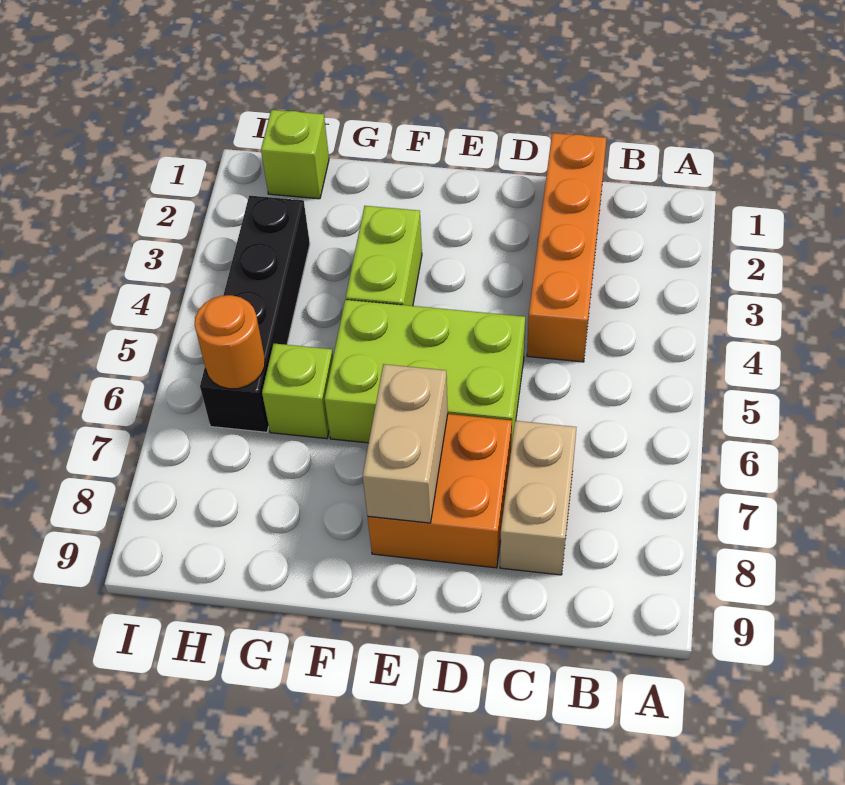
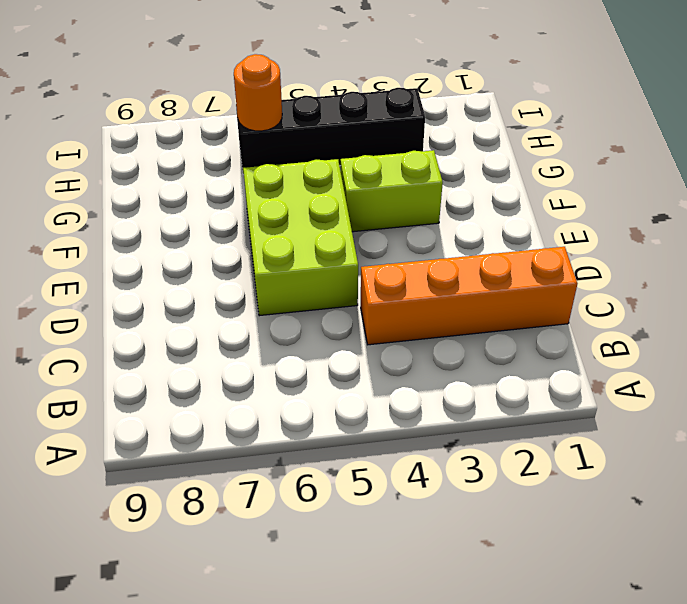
none -> tan brick C7:C8 level 1
none -> orange brick D7:E8 level 1

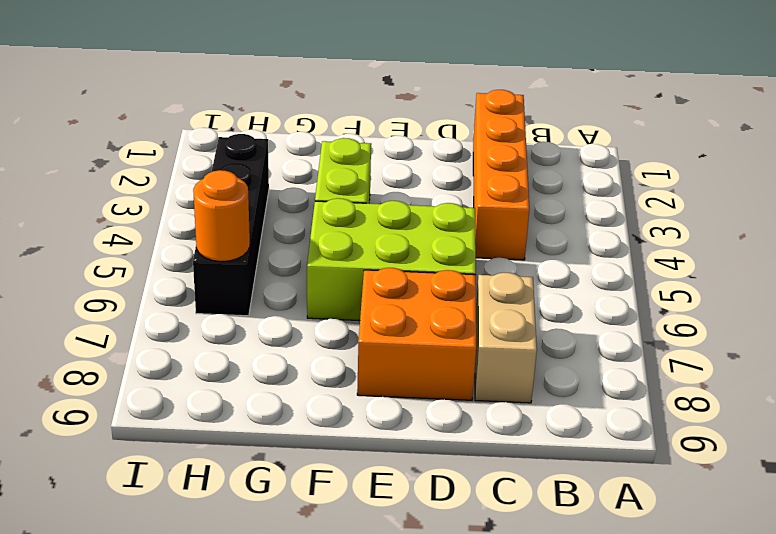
none -> lime brick G6 level 1
none -> lime brick H1 level 1

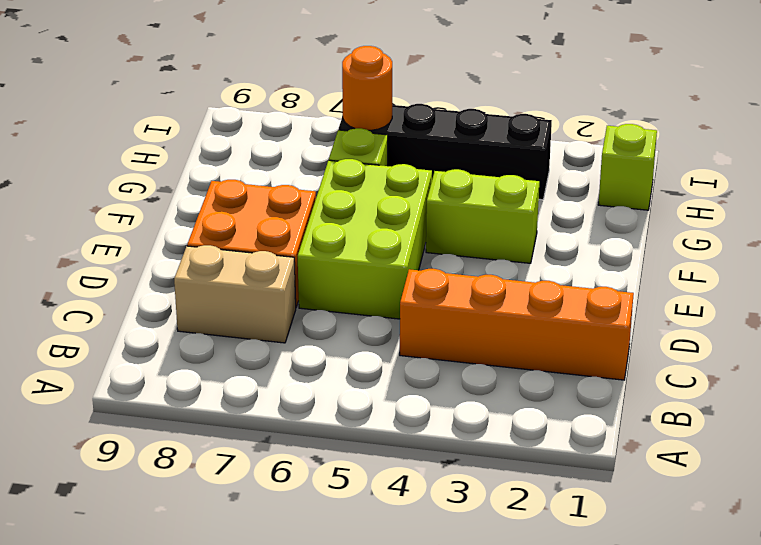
none -> tan brick E7:E8 level 2

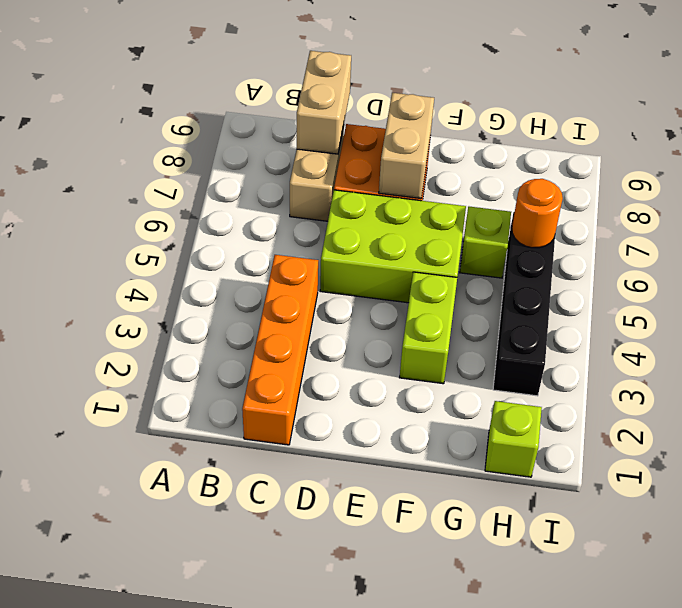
tan brick C8:C9 level 2 -> none

